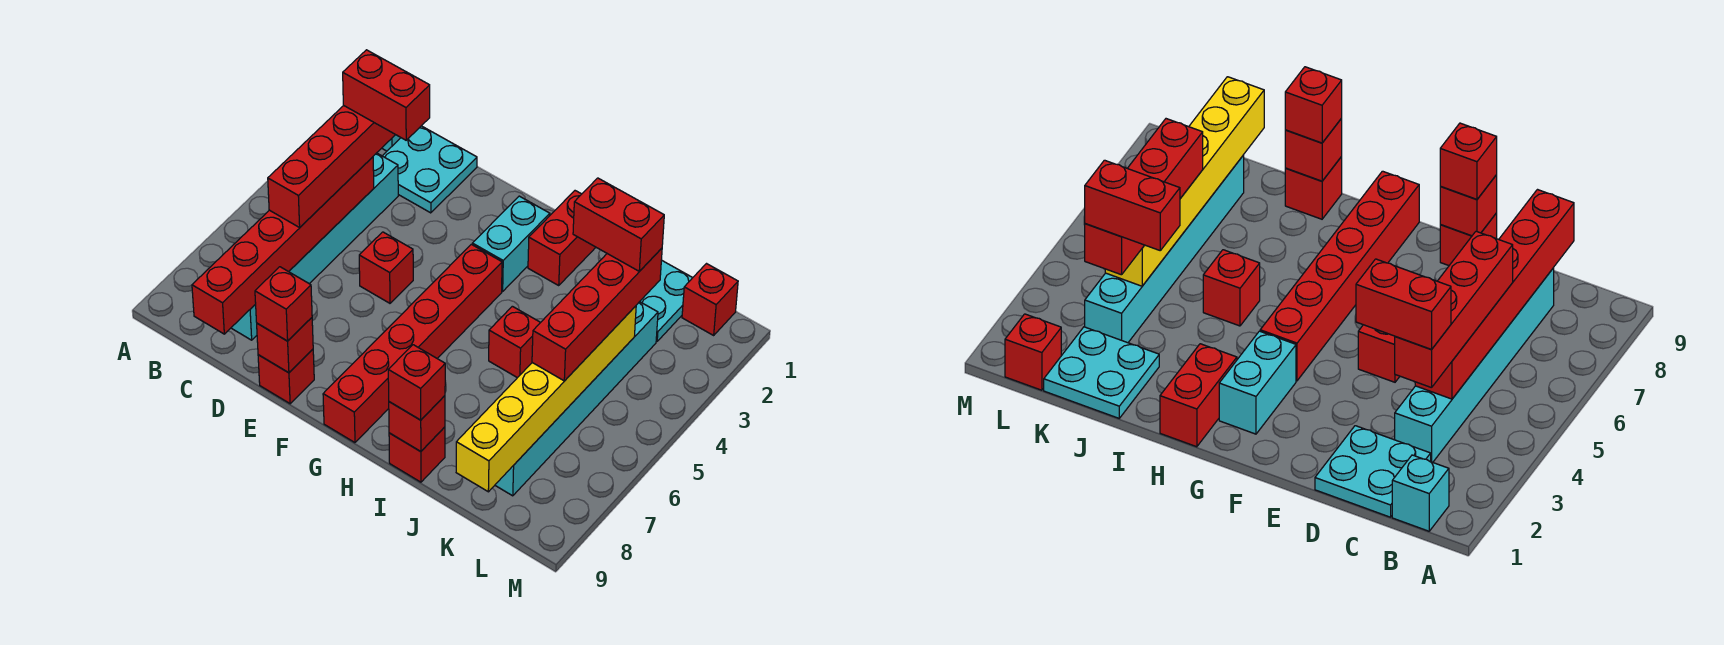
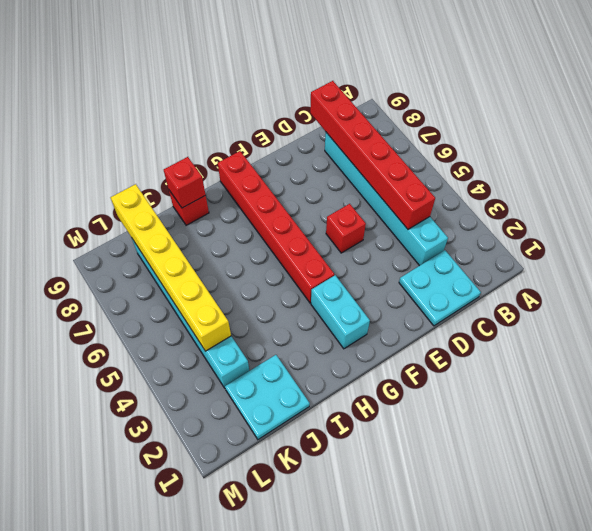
none -> cyan brick B1 level 1
none -> red brick E9 level 1
none -> red brick H1:H2 level 1

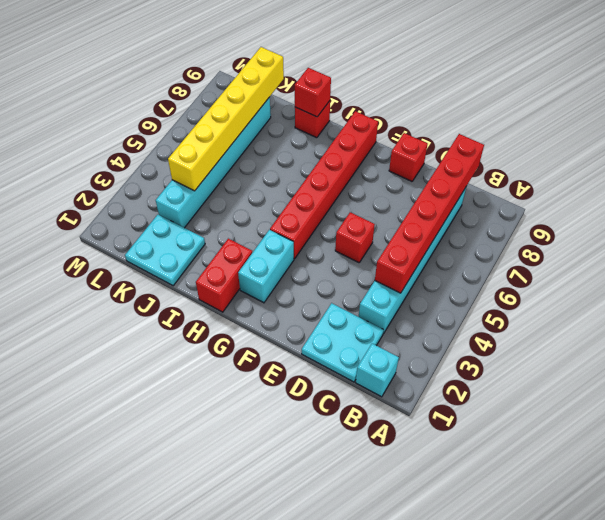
none -> red brick I5 level 1
none -> red brick L1 level 1
none -> red brick E9 level 2

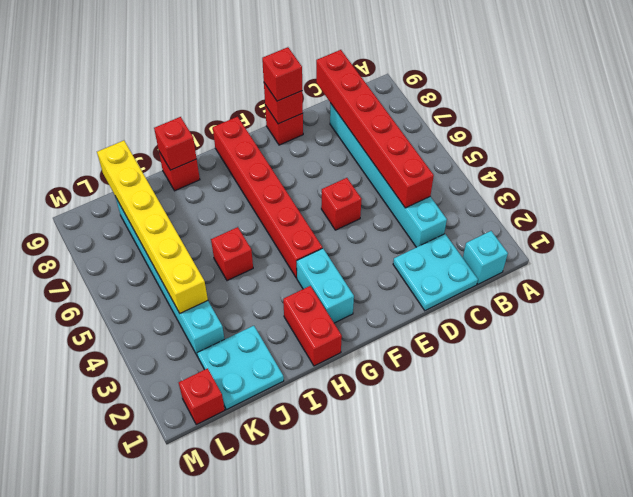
none -> red brick C3:C6 level 3
none -> red brick I9 level 3
none -> red brick K3:K6 level 3

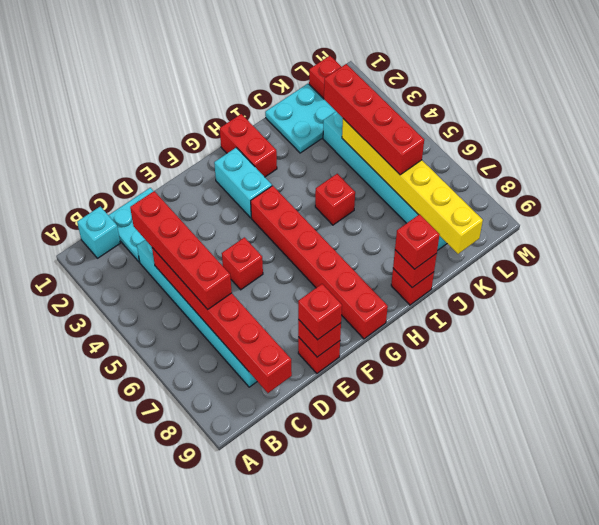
none -> red brick C3:D3 level 4
none -> red brick J3:K3 level 4

